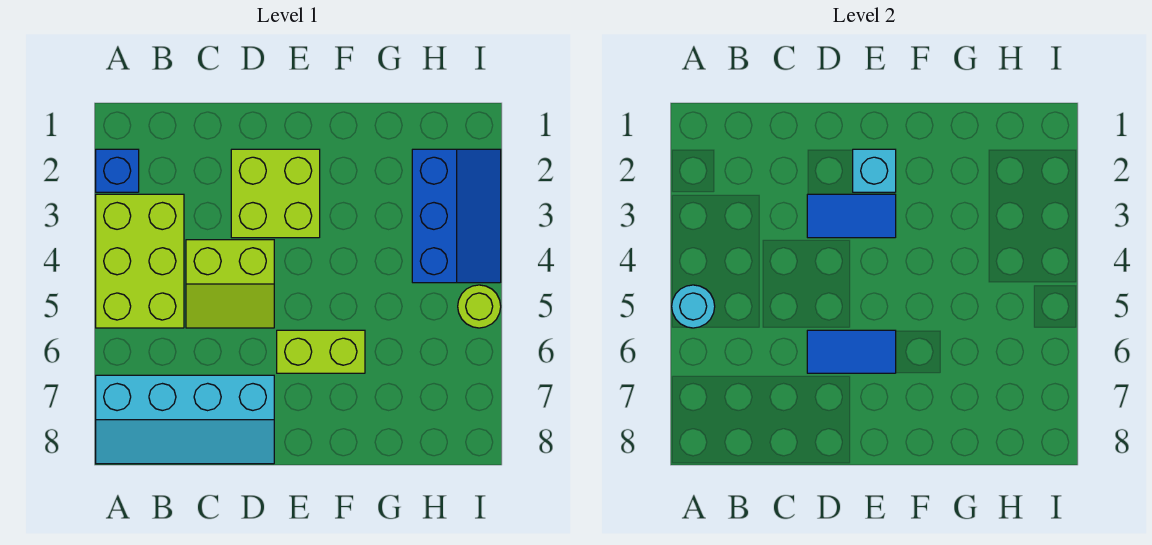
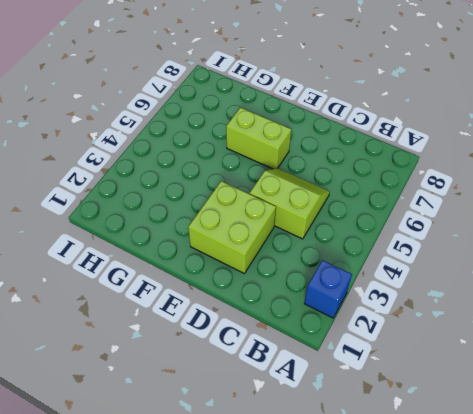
none -> lime brick A3:B5 level 1
none -> cyan slope A7:D8 level 1 top 7
none -> blue slope H2:I4 level 1 top H

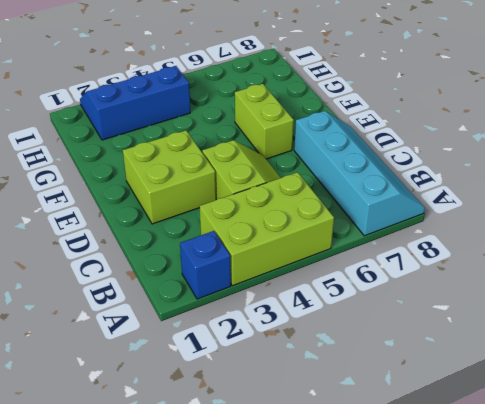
none -> lime round brick I5 level 1
none -> cyan round brick A5 level 2
none -> blue tile D3:E3 level 2

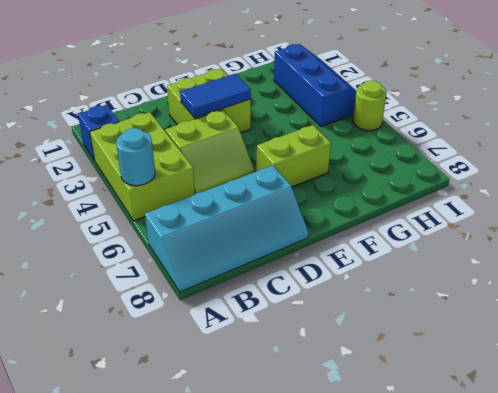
none -> blue tile D6:E6 level 2
none -> cyan brick E2 level 2

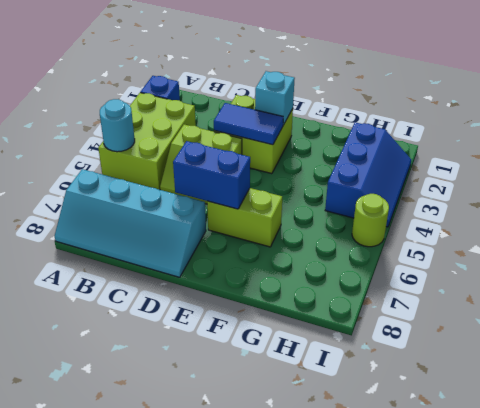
blue brick D6:E6 level 2 -> blue tile D6:E6 level 2

